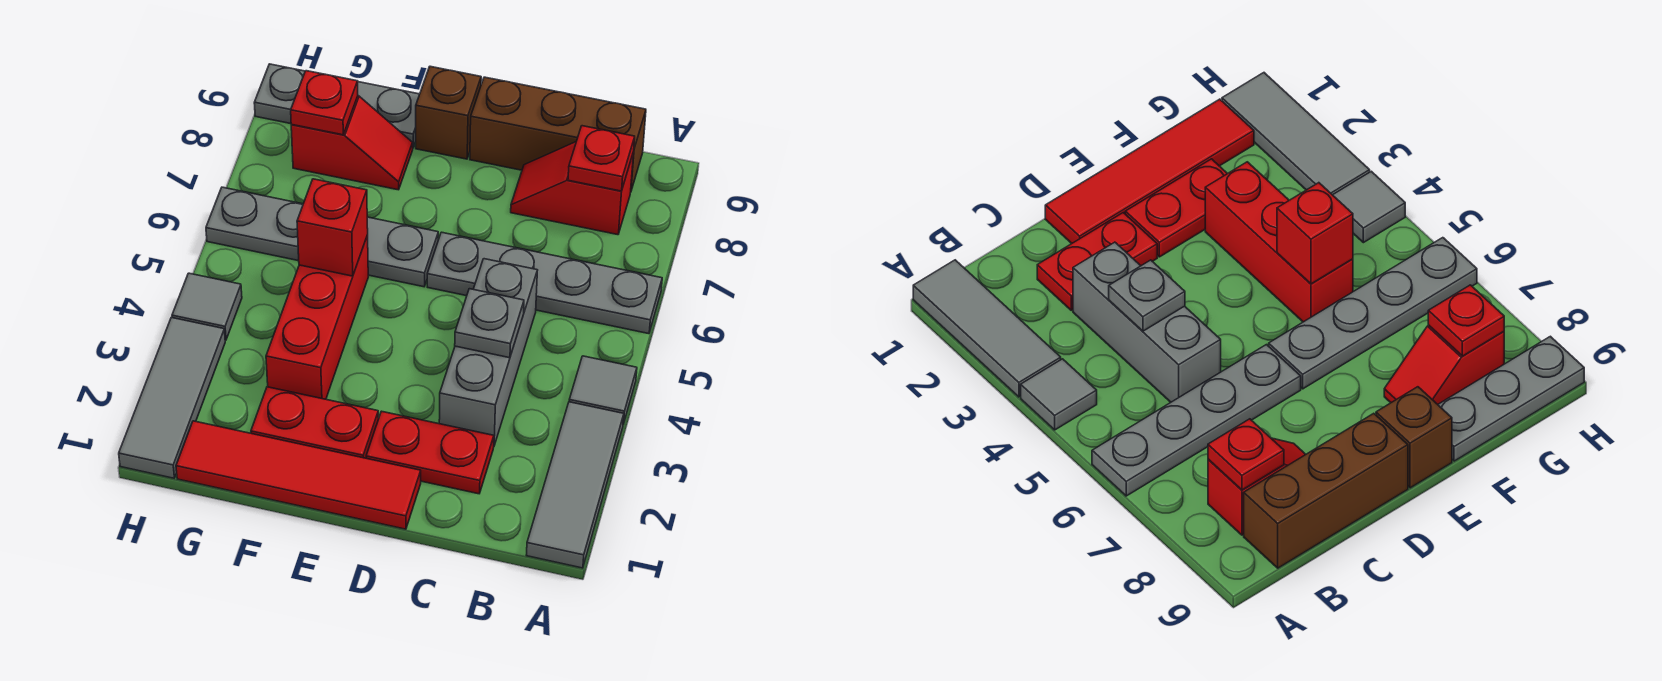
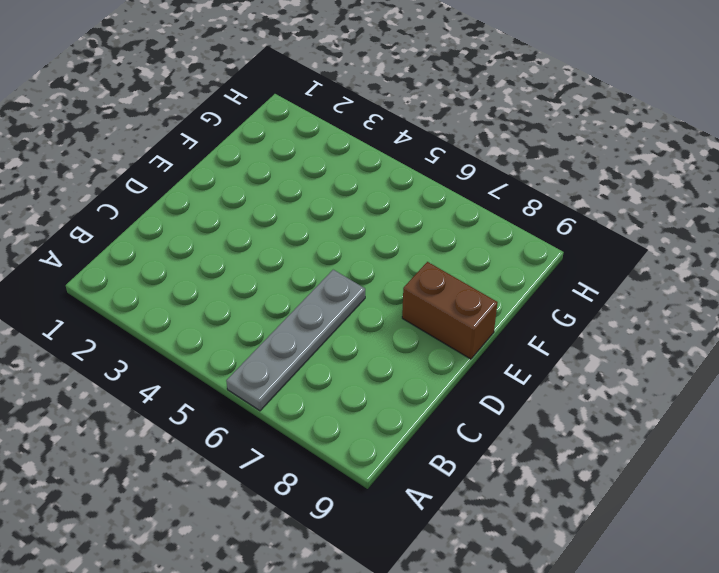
brown brick E8:E9 level 1 -> brown brick E9 level 1
none -> grey tile A1:A3 level 1
none -> grey tile A4 level 1
none -> red slope B8:C8 level 1 top B

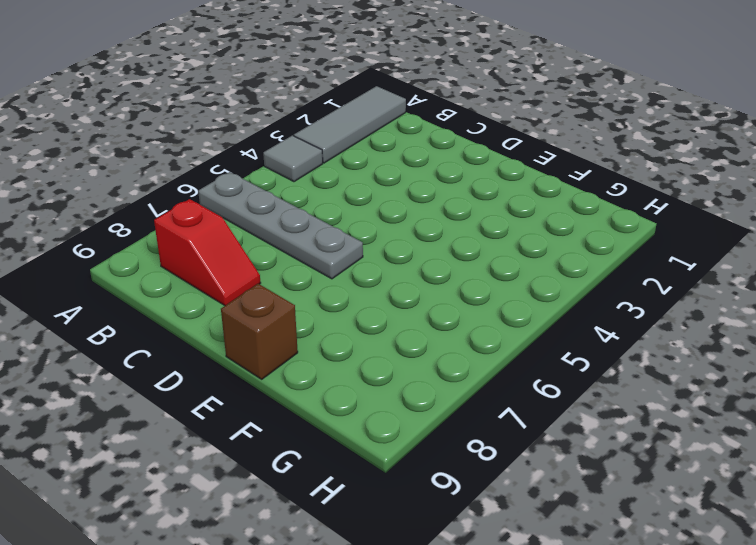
none -> brown brick B9:D9 level 1
none -> red plate C2:D2 level 1
none -> grey brick C3:C5 level 1

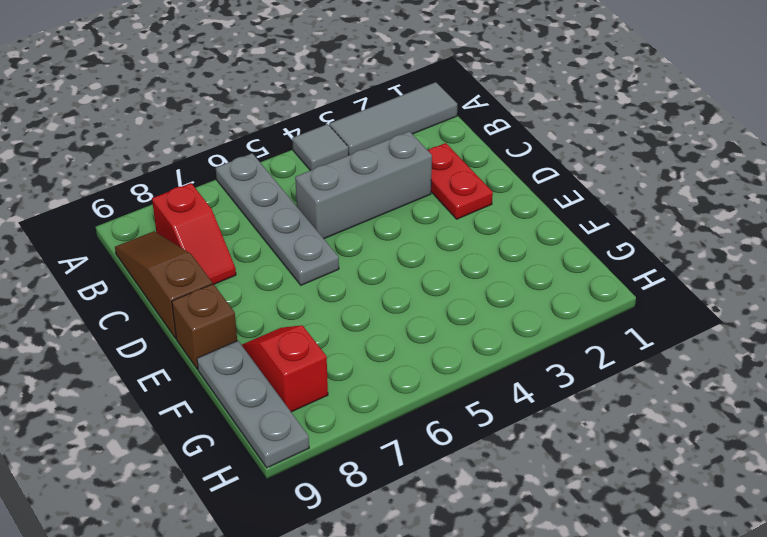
brown slope B9:D9 level 1 top D -> brown brick B9:D9 level 1
none -> red tile D1:G1 level 1
none -> red plate E2:F2 level 1
none -> grey plate E6:H6 level 1

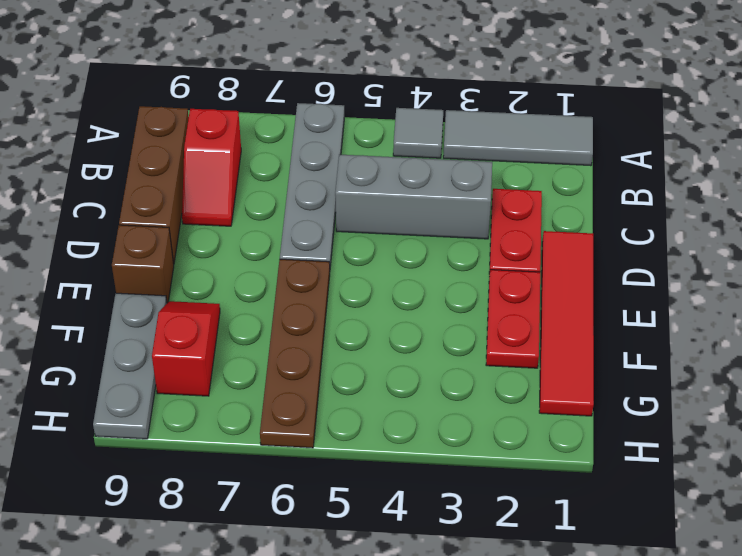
brown plate E6:H6 level 1 -> grey plate E6:H6 level 1
none -> red brick F3:F5 level 1
none -> grey tile H1:H3 level 1
none -> grey tile H4 level 1

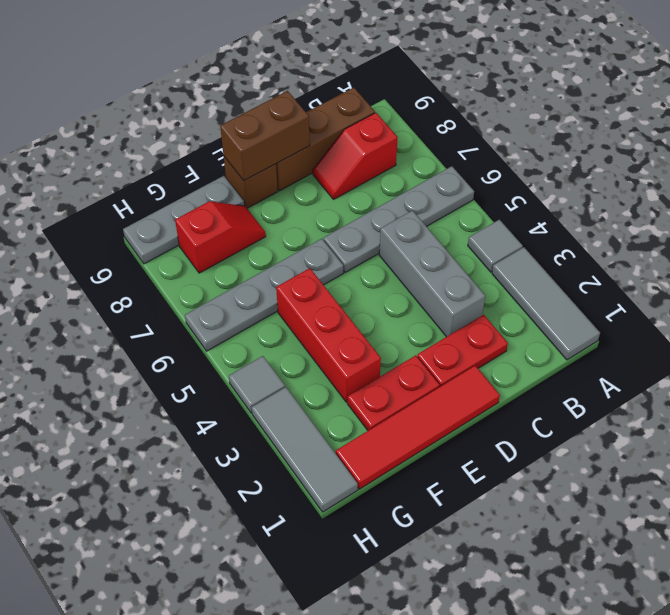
brown brick D9:E9 level 2 -> none
none -> red plate B8 level 2
none -> grey plate C4 level 2
none -> red brick F5 level 2

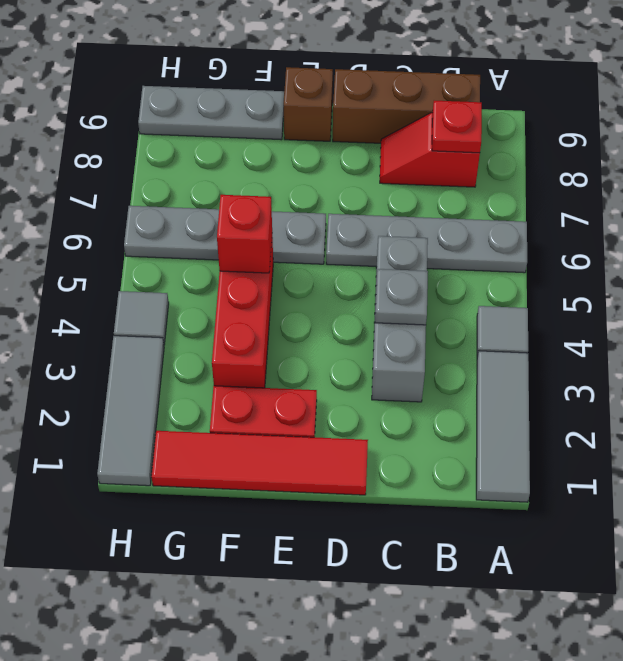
none -> red plate C2:D2 level 1
none -> red slope F8:G8 level 1 top G
none -> red plate G8 level 2

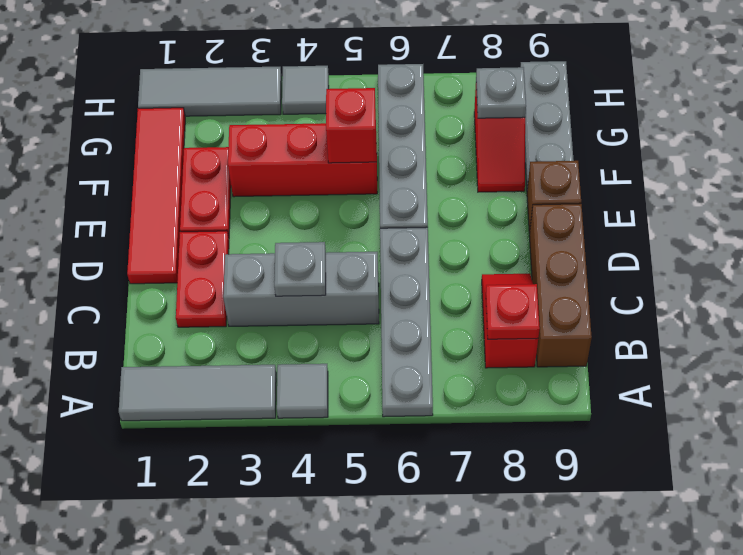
grey plate G8 level 2 -> red plate G8 level 2

